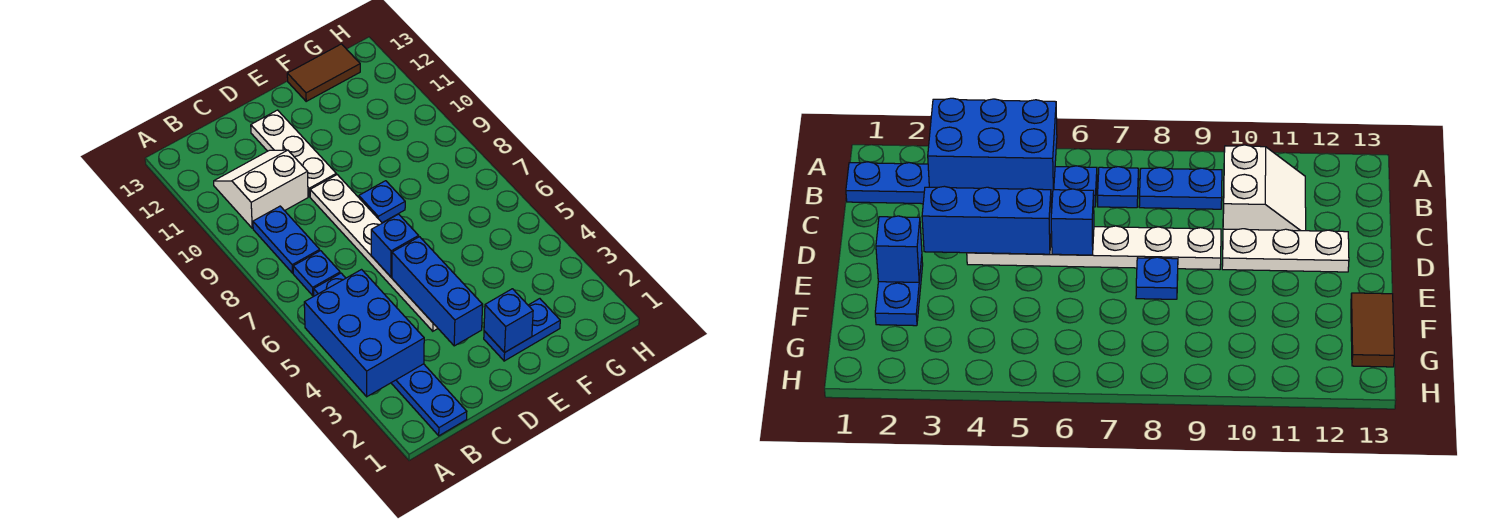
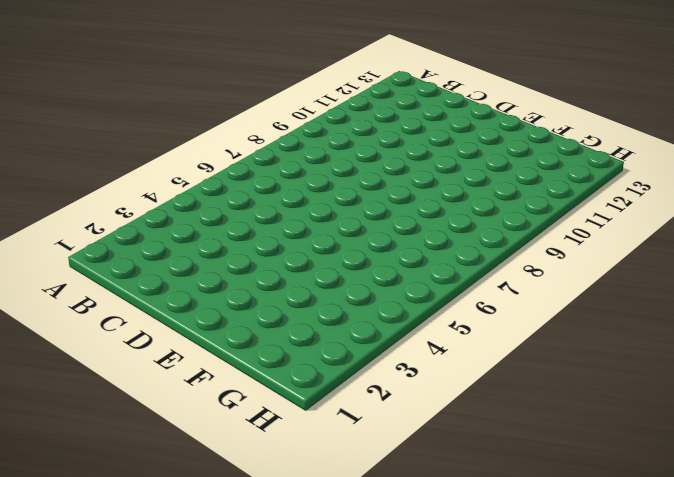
none -> blue plate B1:B6 level 1
none -> blue plate B7 level 1
none -> blue plate B8:B9 level 1

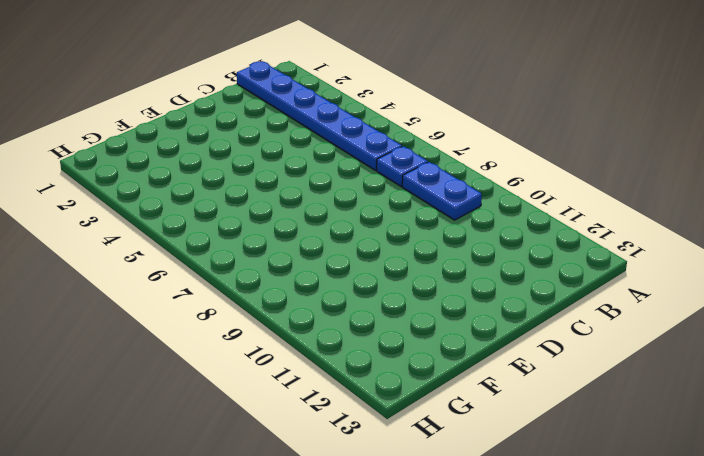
none -> white slope B10:C11 level 1 top 10
none -> white plate D4:D9 level 1
none -> white plate D10:D12 level 1

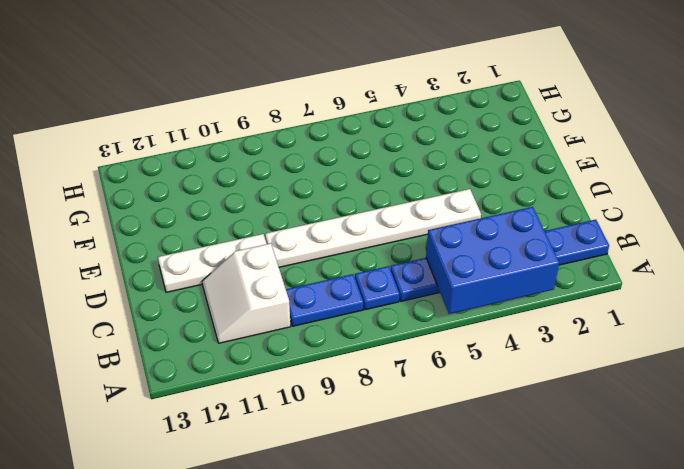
none -> blue plate E2:F2 level 1
none -> blue plate E8 level 1
none -> brown tile F13:G13 level 1

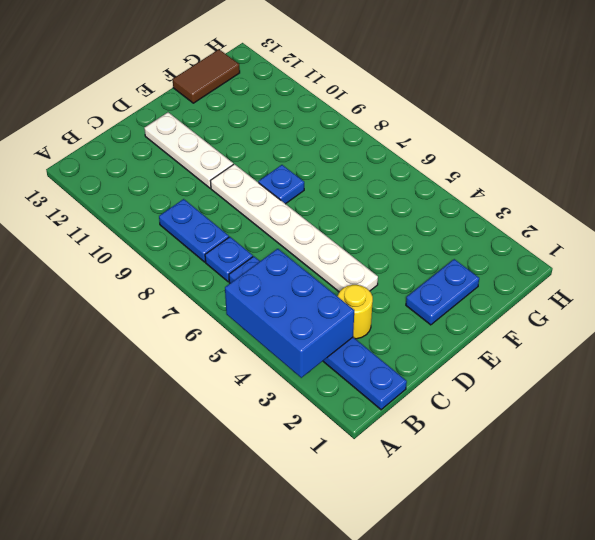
yellow round brick C3 level 1 -> none
none -> white slope B10:C11 level 1 top 10
none -> blue brick D3:D5 level 2
none -> blue brick D6 level 2

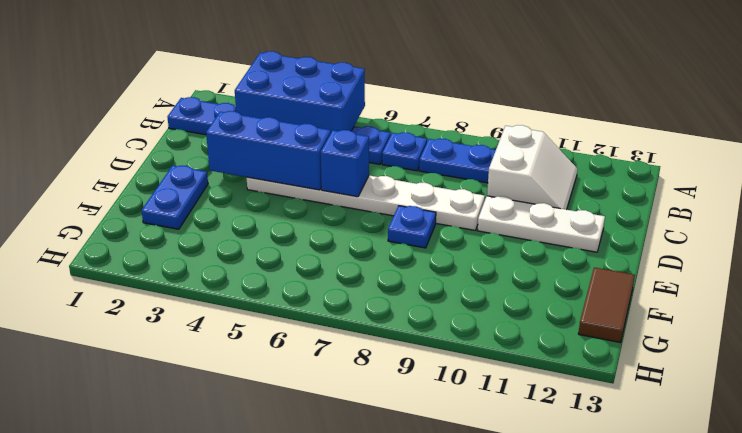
none -> blue brick E2 level 2

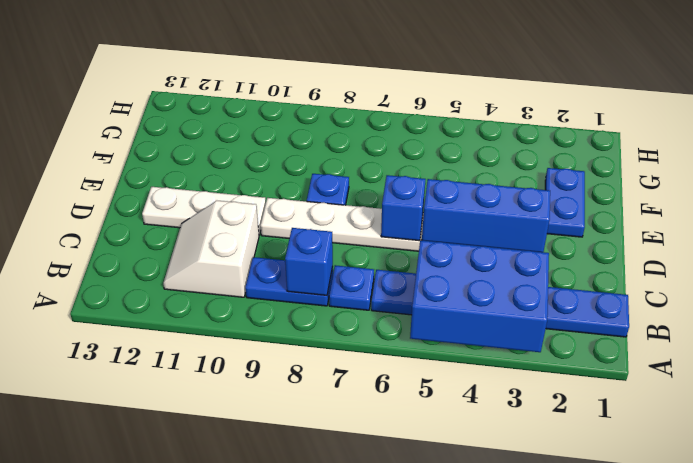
blue brick B8 level 2 -> blue brick E2 level 2
none -> brown tile F13:G13 level 1

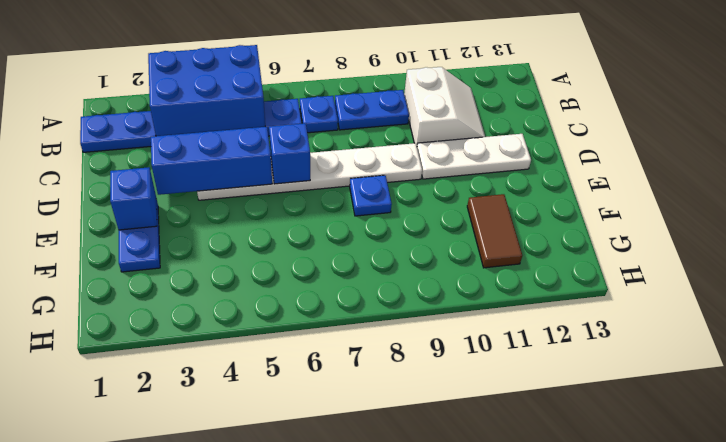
brown tile F11:G11 level 1 -> brown tile F13:G13 level 1

